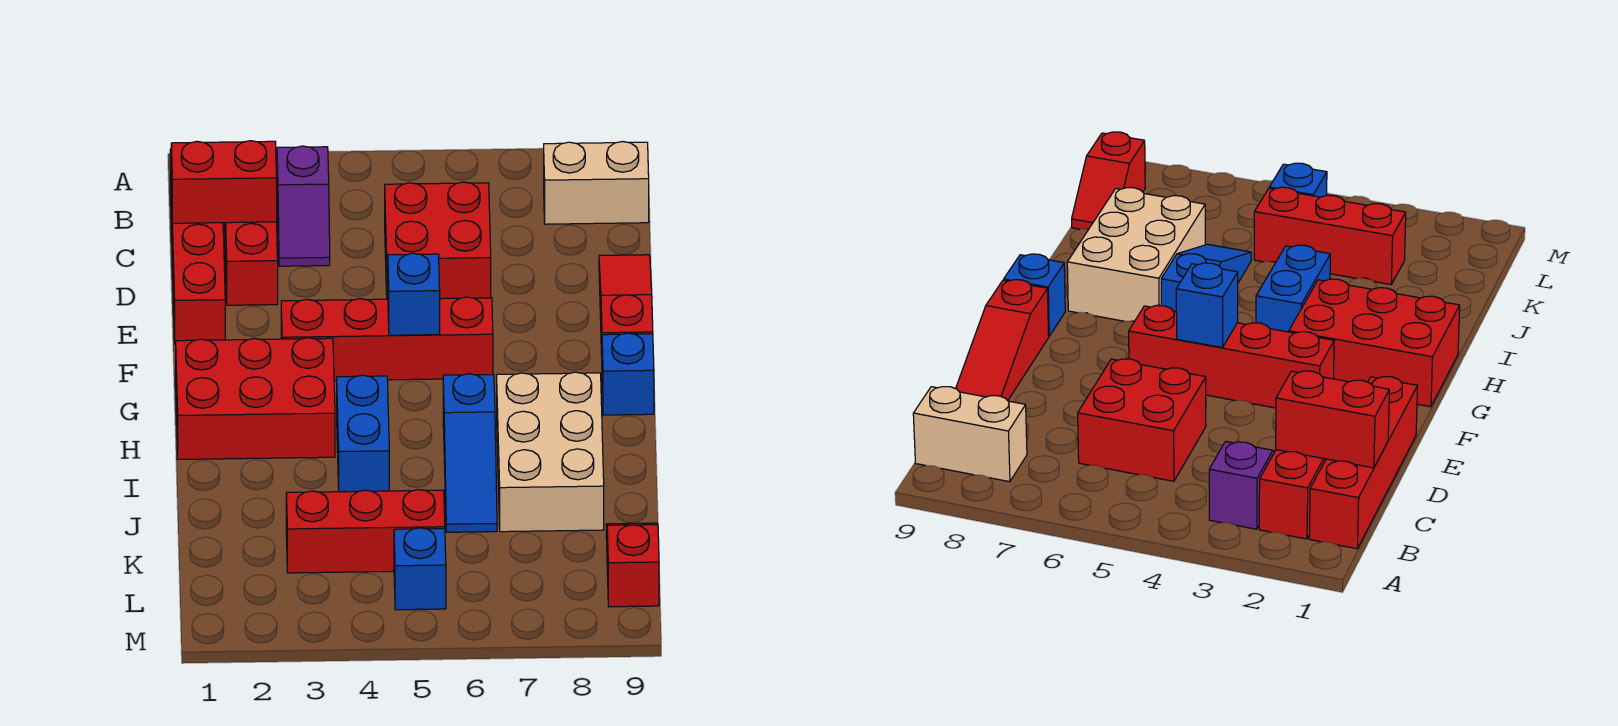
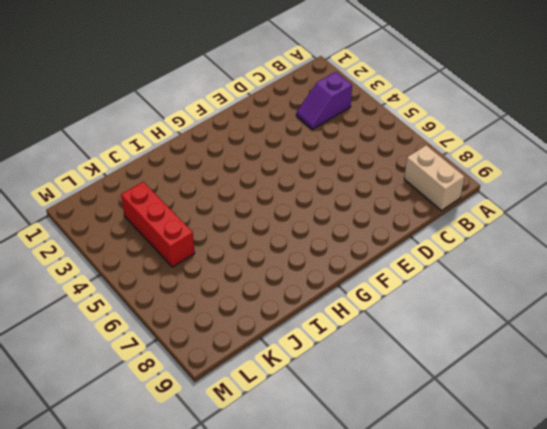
none -> red brick B1:E1 level 1
none -> red brick B2:D2 level 1
none -> red brick C5:D6 level 1

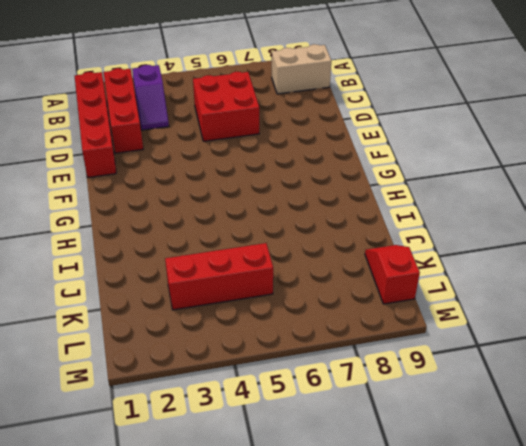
none -> red slope D9:F9 level 1 top F
none -> red brick F3:F6 level 1
none -> red brick G1:H3 level 1

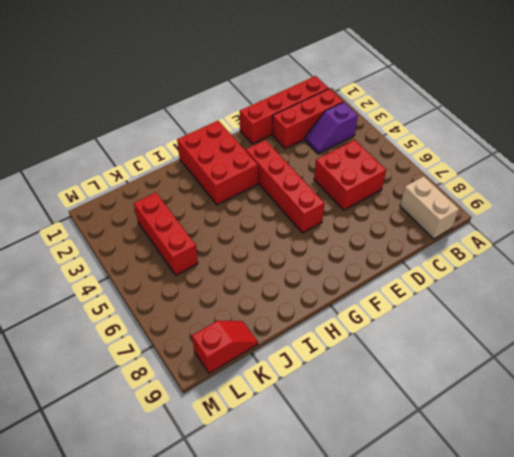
none -> red slope D9:F9 level 1 top F
none -> blue brick G9 level 1
none -> blue brick H4:I4 level 1

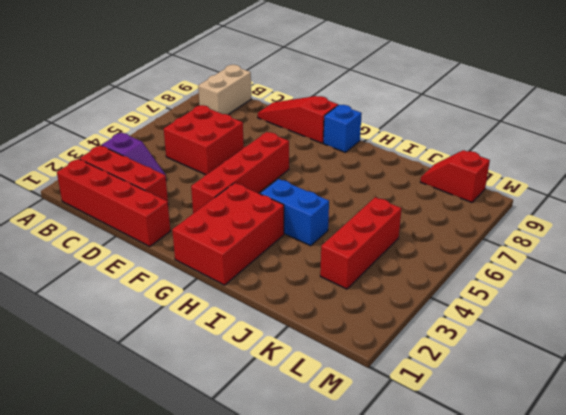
none -> blue slope H6:J6 level 1 top H
none -> tan brick H7:J8 level 1
none -> blue brick L5 level 1

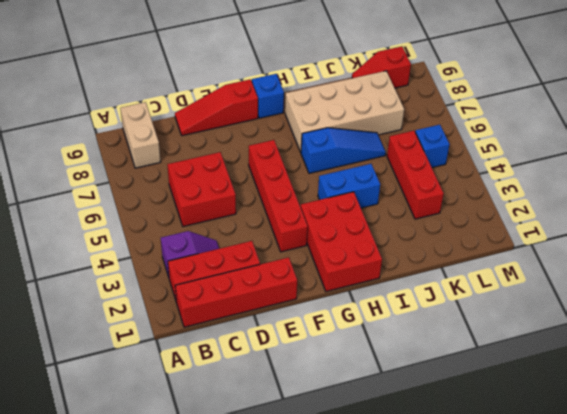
tan brick H7:K8 level 1 -> tan brick H7:J8 level 1
none -> red brick C1:C2 level 2
none -> blue brick F5 level 2

